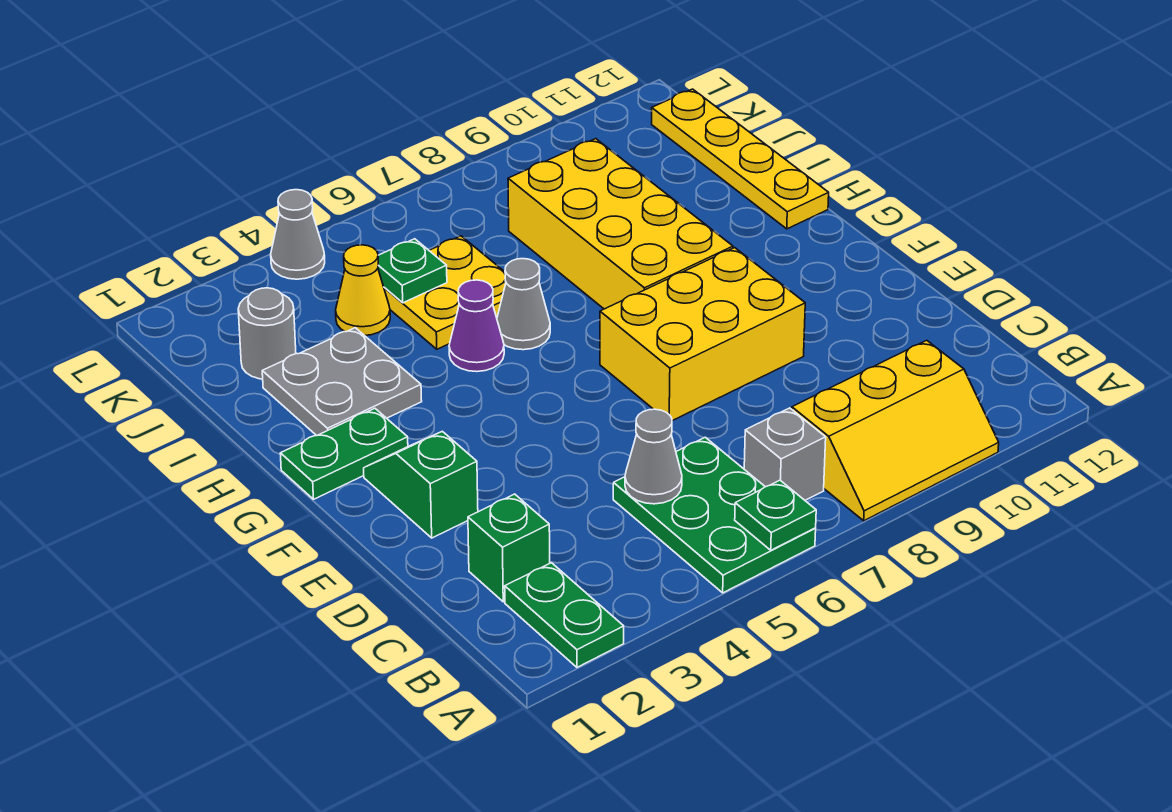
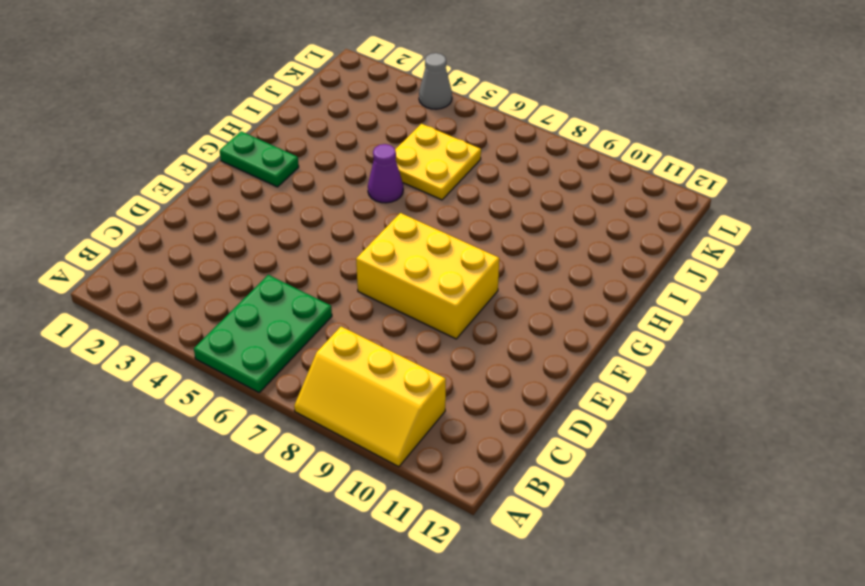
none -> green plate A2:B2 level 1
none -> grey brick B7 level 1
none -> green brick C2 level 1

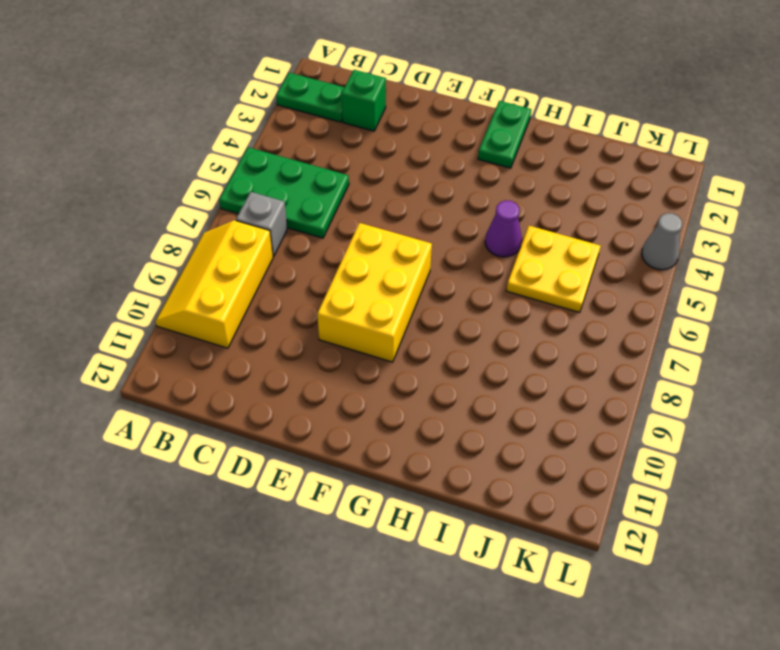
none -> green slope E2:F2 level 1 top E
none -> yellow brick G8:J9 level 1
none -> grey plate H2:I3 level 1

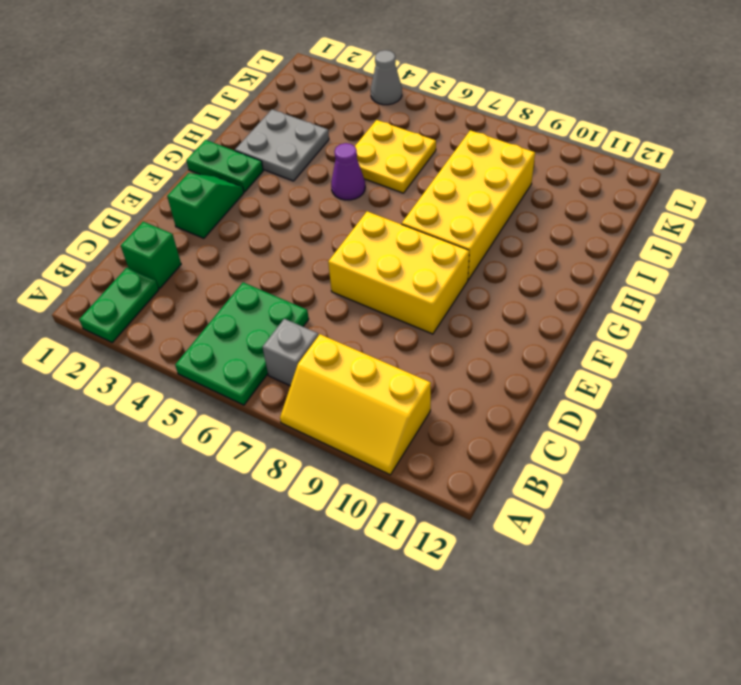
none -> grey cone H6 level 1
none -> yellow plate H12:K12 level 1
none -> grey round brick J2 level 1

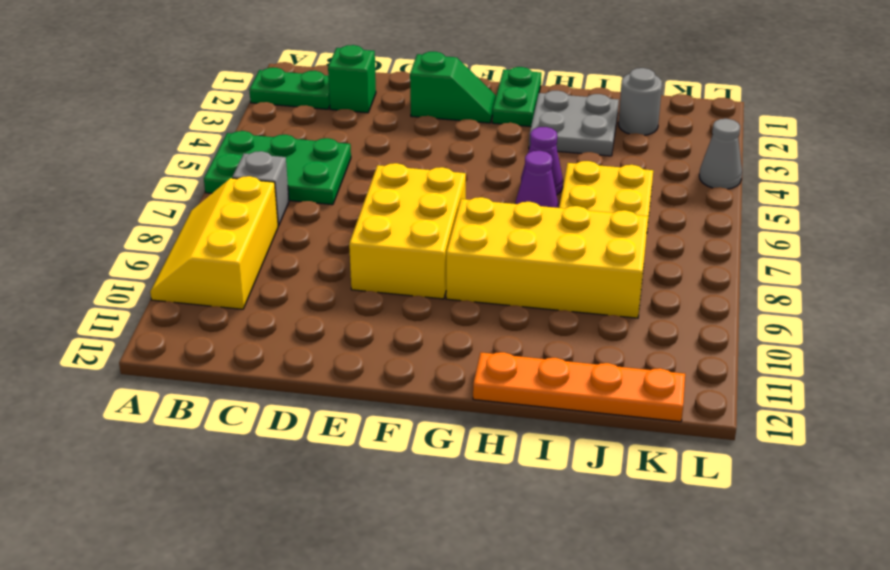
purple cone H6 level 1 -> grey cone H6 level 1
orange plate H12:K12 level 1 -> yellow plate H12:K12 level 1
none -> yellow cone J4 level 1
none -> green plate A6 level 2
none -> grey cone C5 level 2

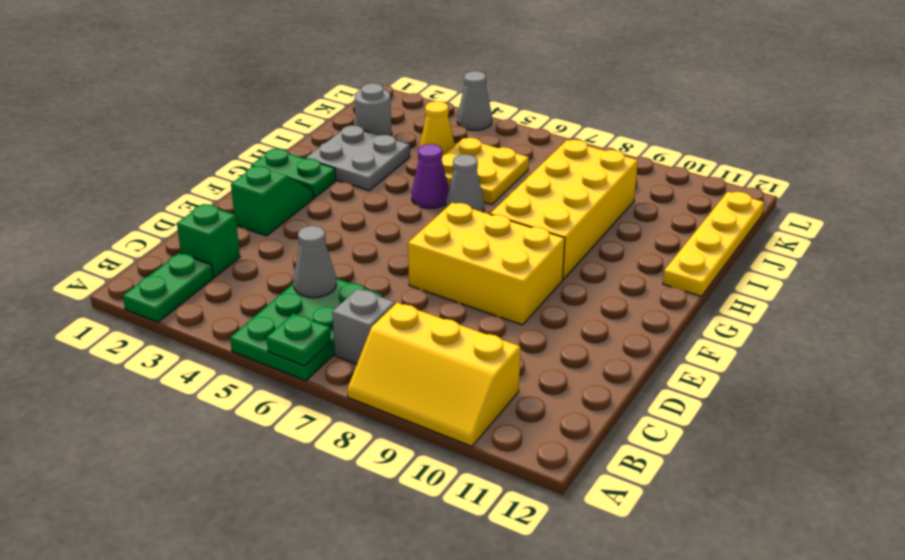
none -> green plate J5 level 2

